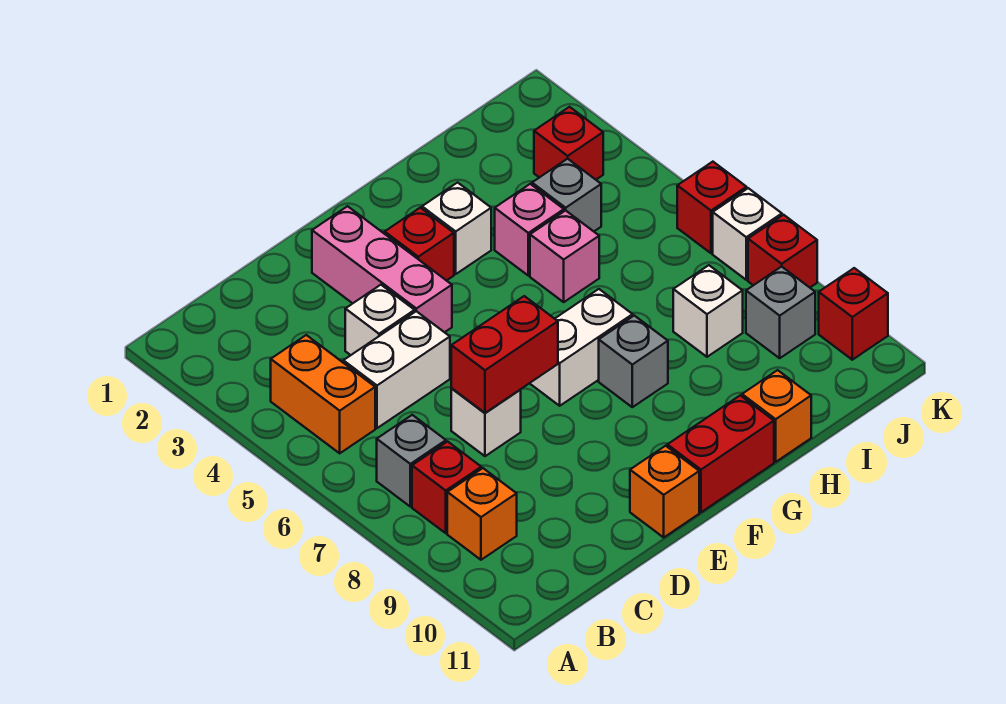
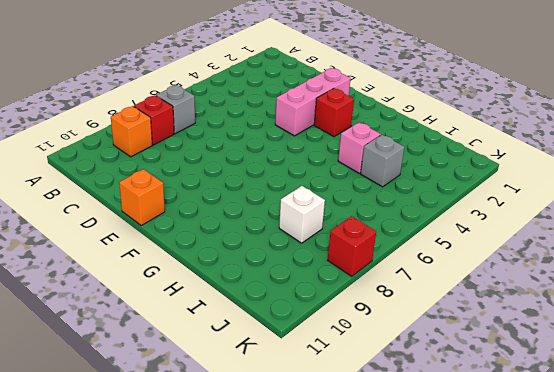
none -> orange brick B4:B5 level 1
none -> white brick C5:D5 level 1
none -> white brick D4 level 1

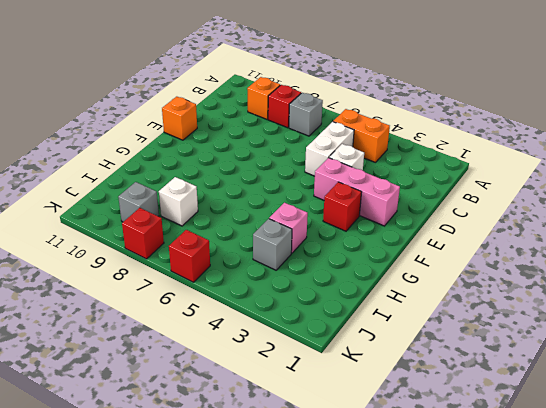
none -> white brick D7 level 1
none -> white brick F7:G7 level 1
none -> red brick F11:G11 level 1

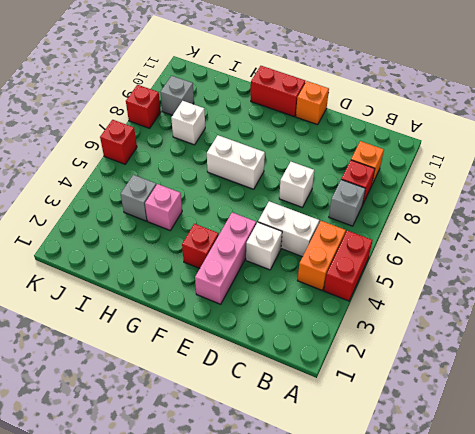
red brick A4:A5 level 1 -> red brick D7:E7 level 2
none -> white brick G3 level 1
none -> grey brick G8 level 1
none -> pink brick H5 level 1

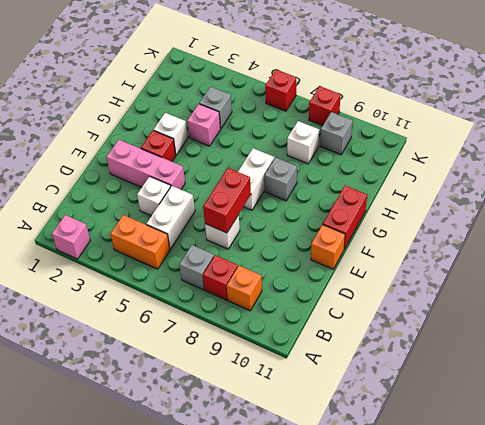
pink brick A2 level 1 -> pink brick H5 level 1
none -> orange brick H11 level 1
none -> red brick J3 level 1
none -> white brick K7 level 1

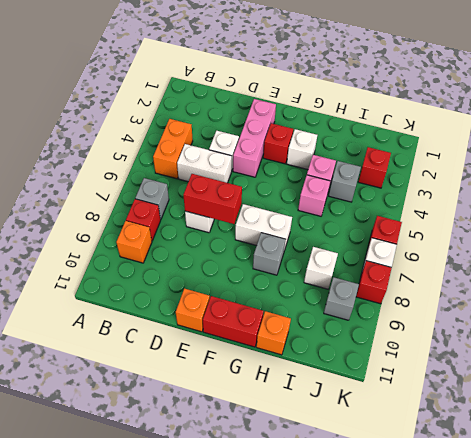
none -> red brick K10 level 1

